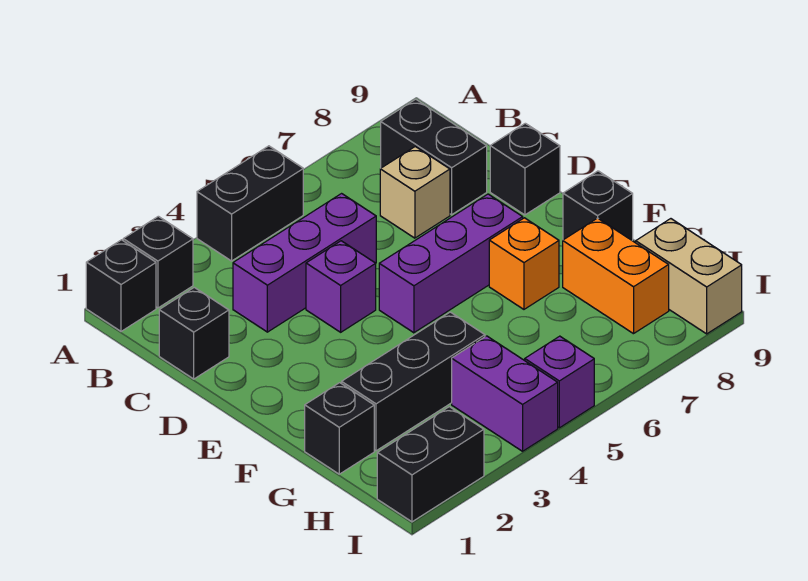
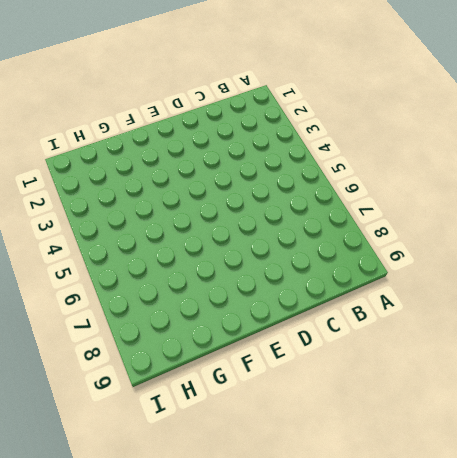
none -> black brick A1 level 1
none -> black brick A2 level 1
none -> black brick A4:A5 level 1

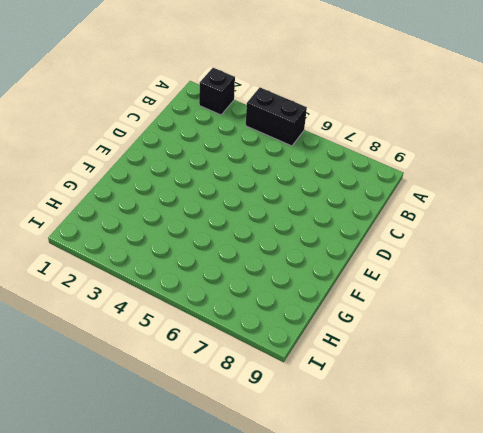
none -> black brick A1 level 1
none -> black brick B8:C8 level 1
none -> black brick C1 level 1

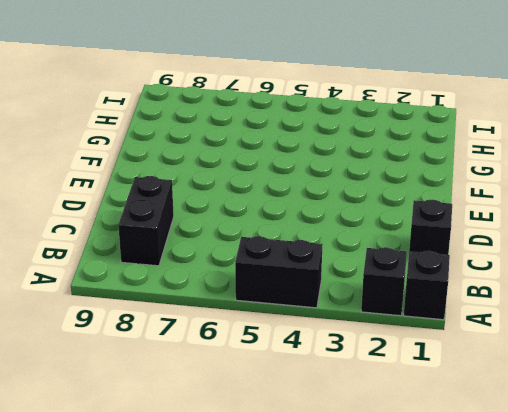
none -> purple brick C3:C5 level 1
none -> tan brick C7 level 1
none -> purple brick D4 level 1

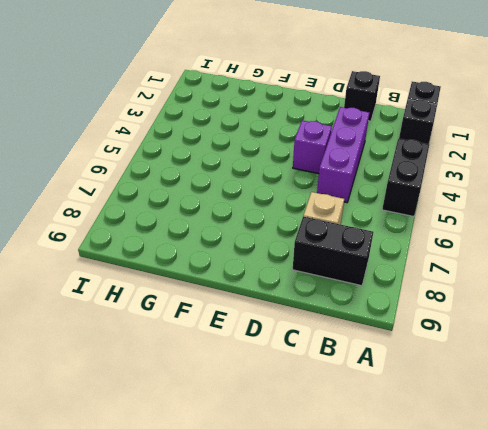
none -> black brick D9 level 1
none -> purple brick E5:E7 level 1
none -> orange brick F7 level 1

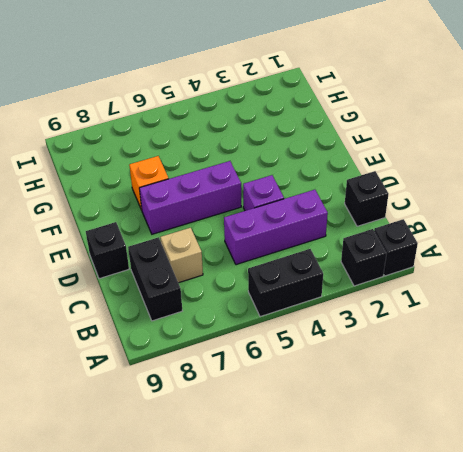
none -> black brick F9 level 1
none -> black brick G1 level 1
none -> black brick G2:G4 level 1

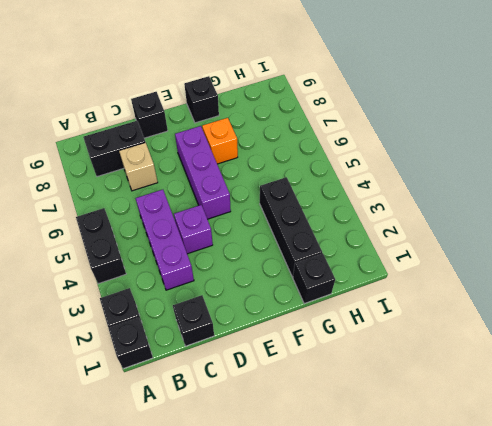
none -> orange brick G8:H8 level 1
none -> purple brick H4:I4 level 1
none -> tan brick H9:I9 level 1

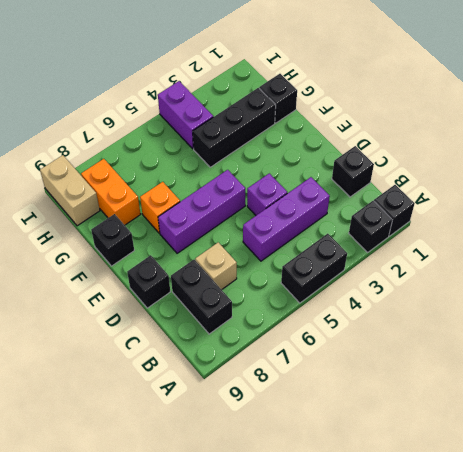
none -> black brick I1:I2 level 1
none -> purple brick I5 level 1

